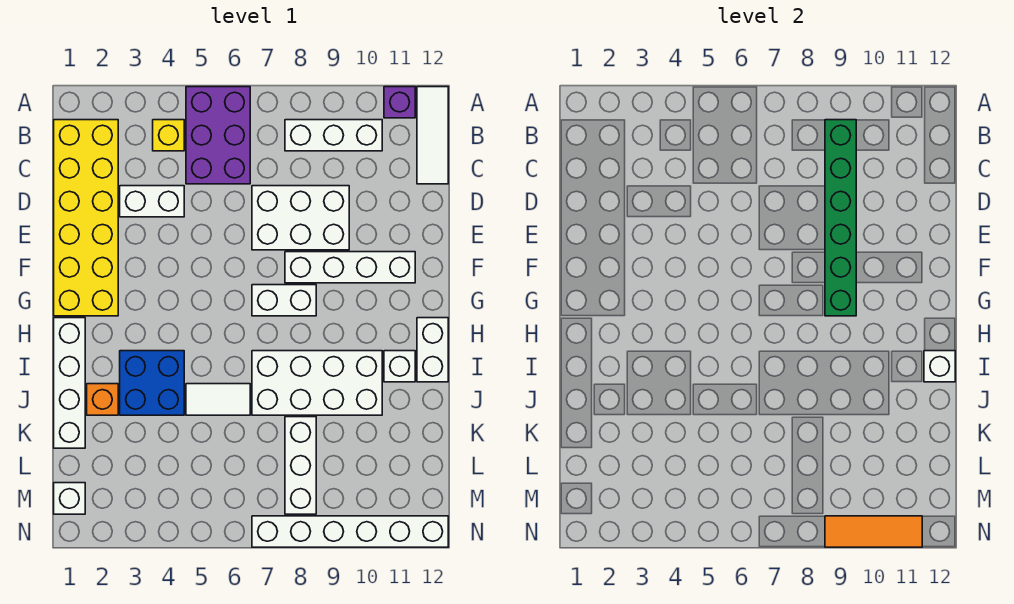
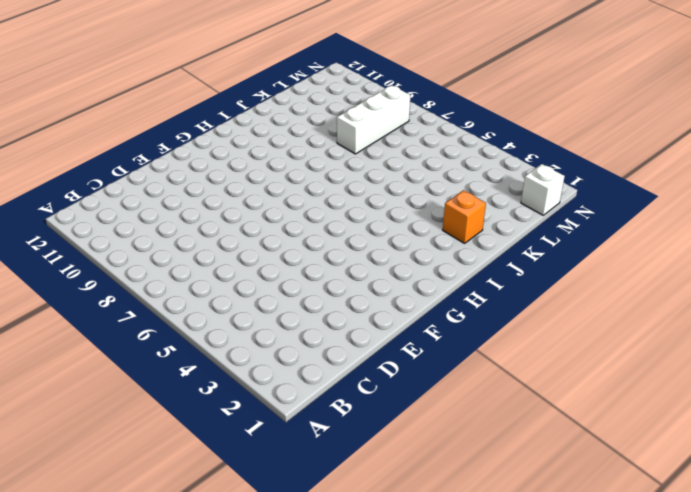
none -> purple brick A5:C6 level 1
none -> purple brick A11 level 1
none -> white tile A12:C12 level 1

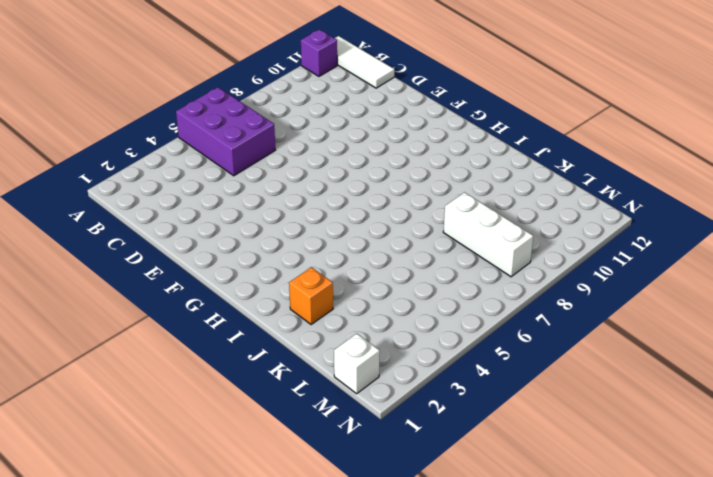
none -> yellow brick B1:G2 level 1
none -> yellow brick B4 level 1
none -> white brick B8:B10 level 1

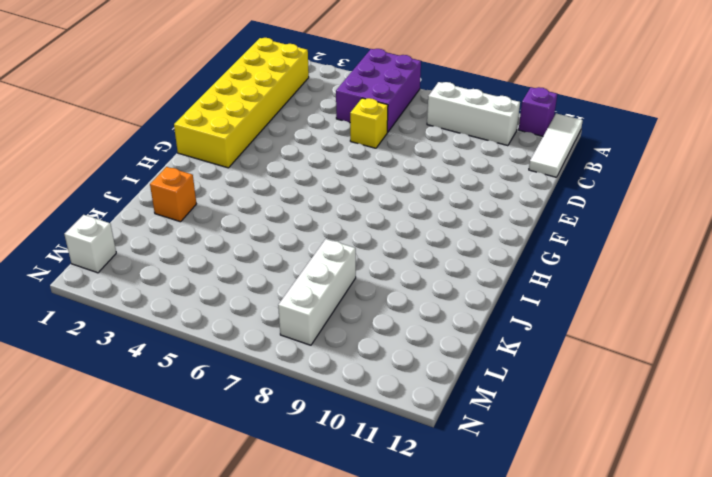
yellow brick D6 level 1 -> yellow brick B4 level 1
none -> white brick D3:D4 level 1
none -> white brick D7:E9 level 1
none -> white brick F8:F11 level 1

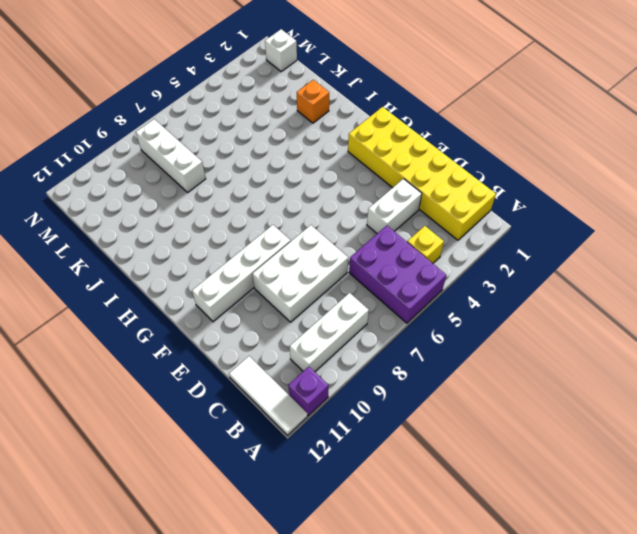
none -> white brick G7:G8 level 1
none -> white brick H1:K1 level 1
none -> white brick H12:I12 level 1

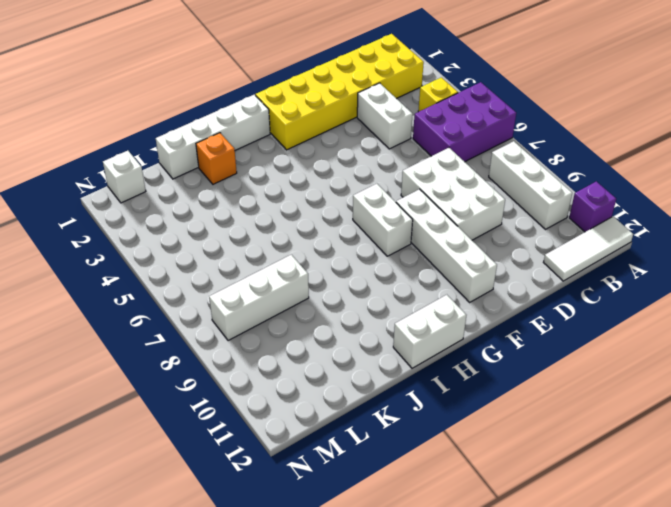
none -> blue brick I3:J4 level 1
none -> white brick I7:J10 level 1
none -> white brick I11 level 1

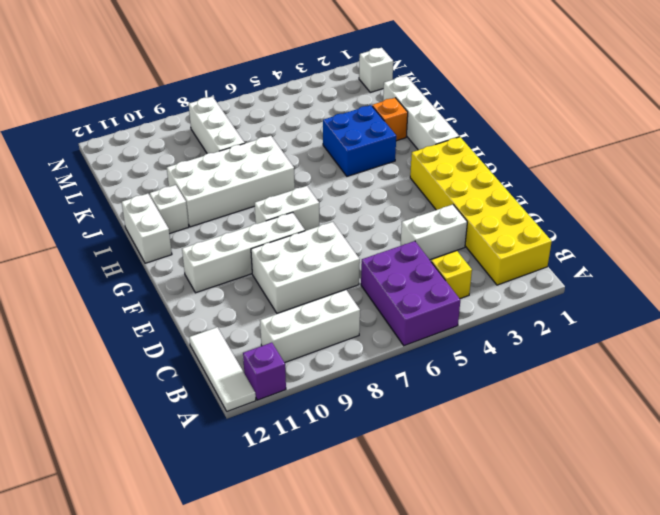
none -> white tile J5:J6 level 1
none -> white brick N7:N12 level 1
none -> green brick B9:G9 level 2

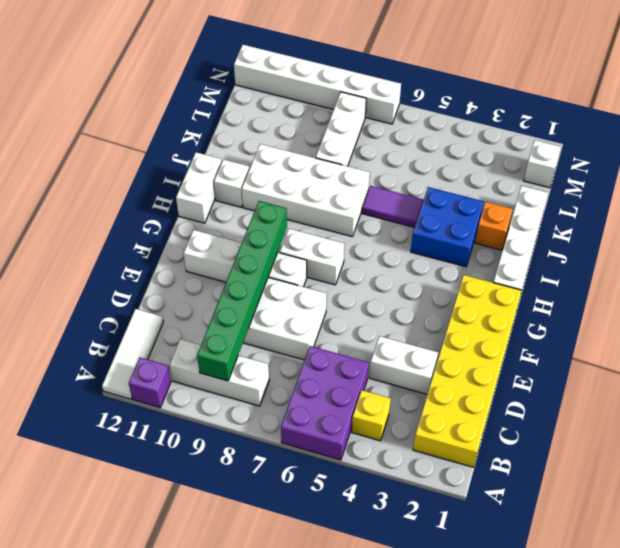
purple tile J5:J6 level 1 -> white tile J5:J6 level 1
none -> white brick I12 level 2
none -> orange tile N9:N11 level 2

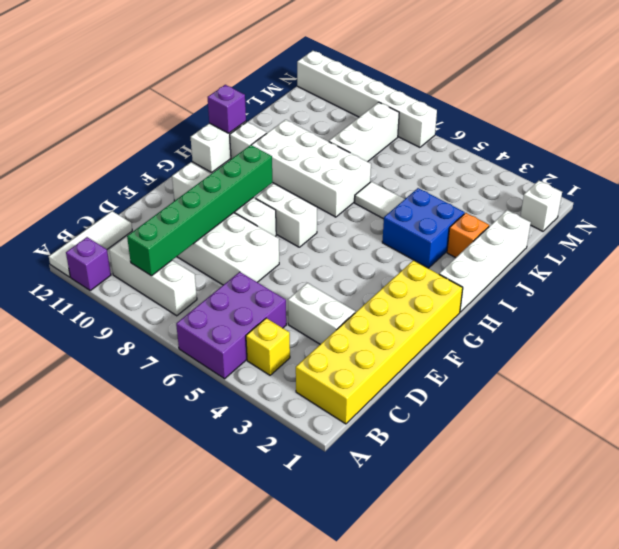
purple brick I12 level 2 -> white brick I12 level 2
none -> orange tile N9:N11 level 2

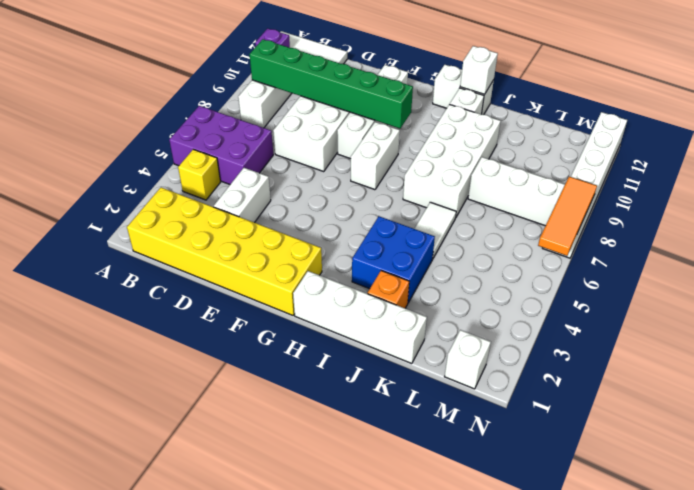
orange tile N6:N8 level 2 -> orange tile N9:N11 level 2

